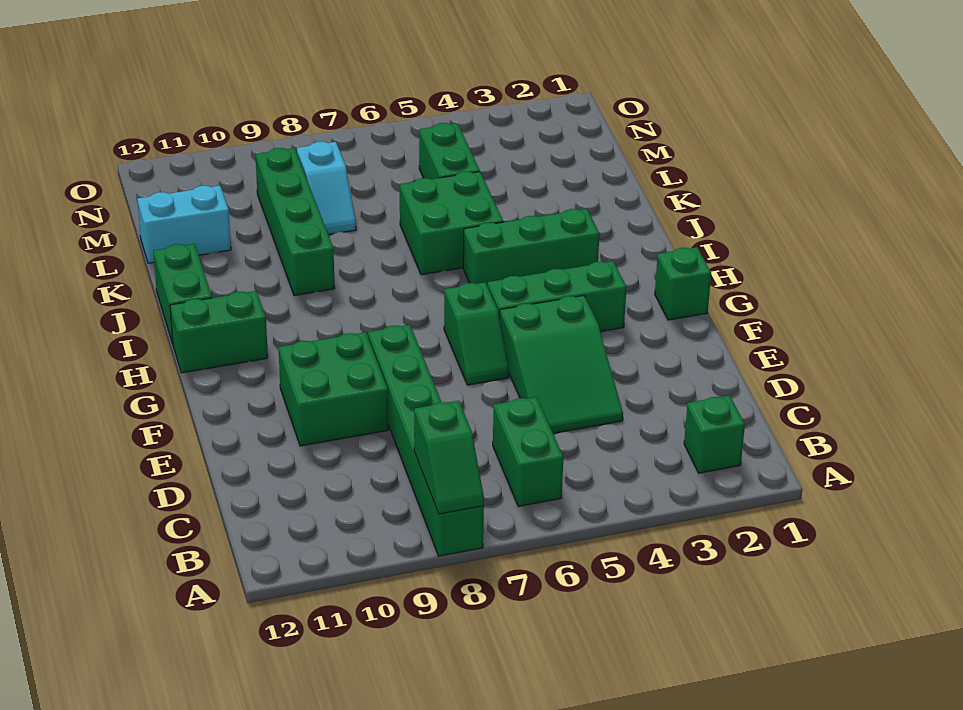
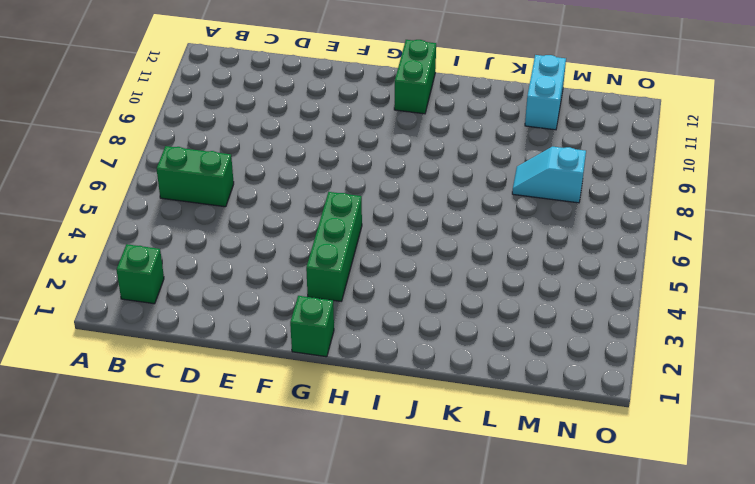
none -> green brick A8:F8 level 1
none -> green slope D4:F5 level 1 top F
none -> green brick E9:F10 level 1

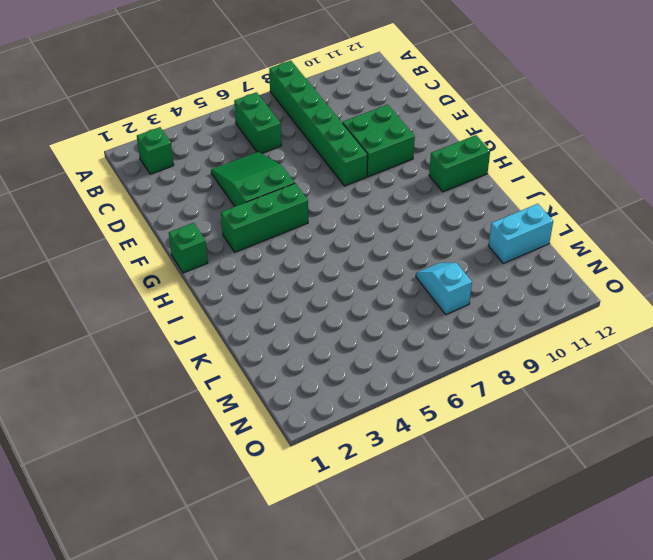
none -> green slope F6:G6 level 1 top G
none -> green brick I3:I5 level 1
none -> green brick I12:J12 level 1

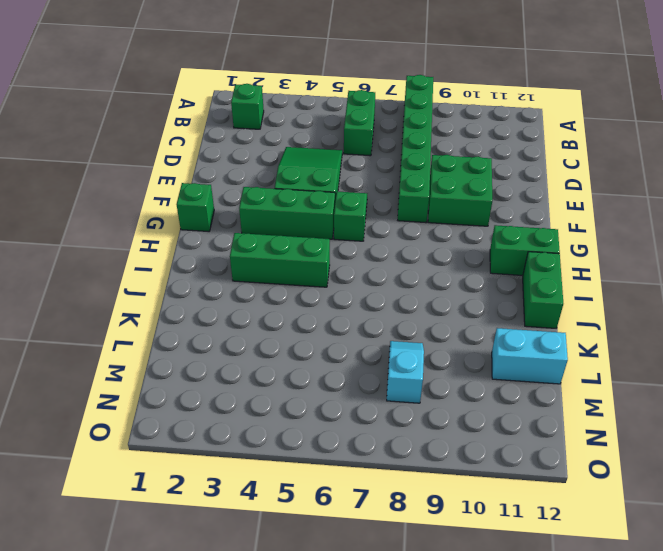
none -> green brick J5:K6 level 1
none -> green brick J9:M9 level 1
none -> green brick L5:M5 level 1

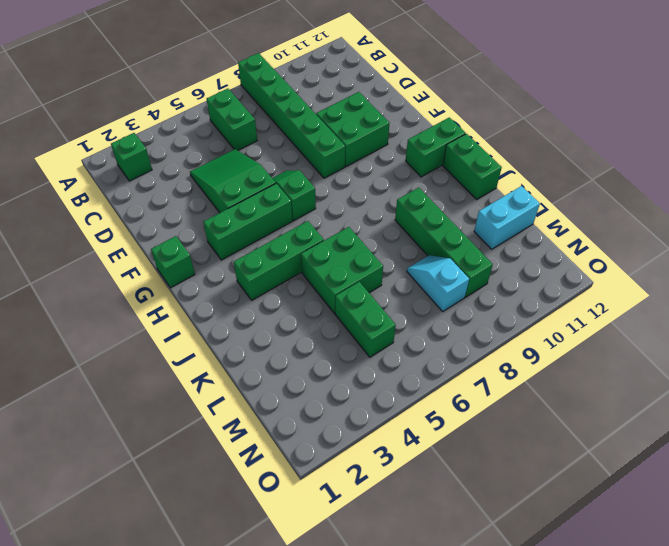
none -> green slope A8:B8 level 2 top B

